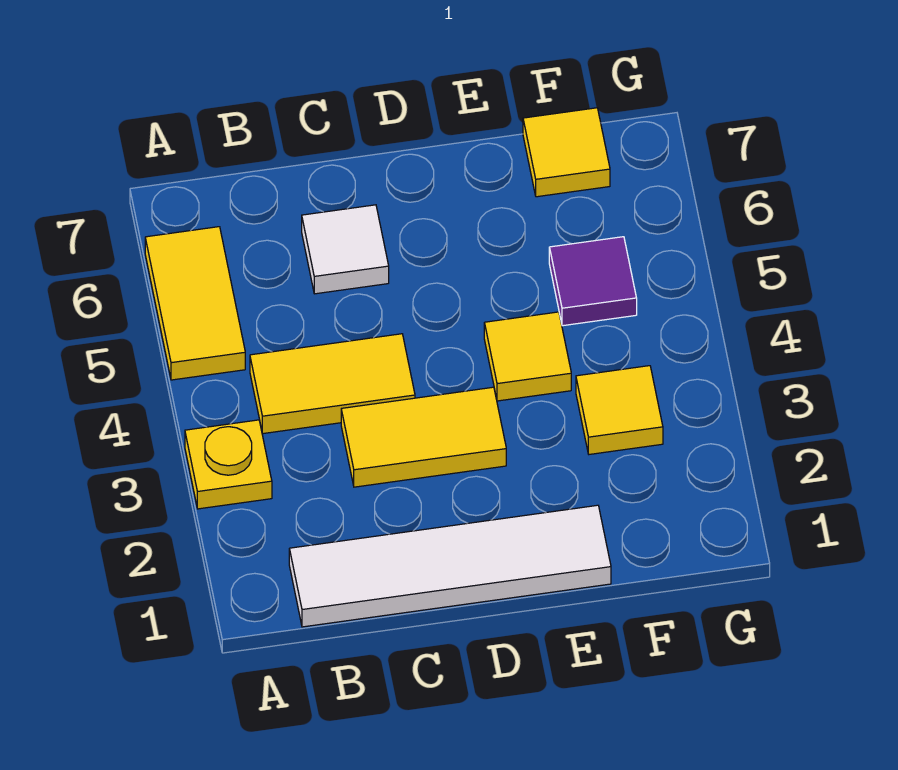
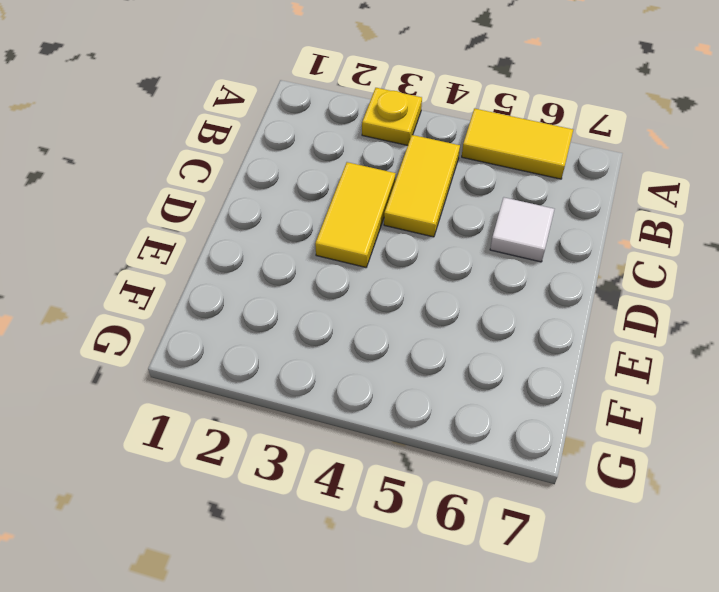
none -> white tile B1:E1 level 1
none -> yellow tile E4 level 1

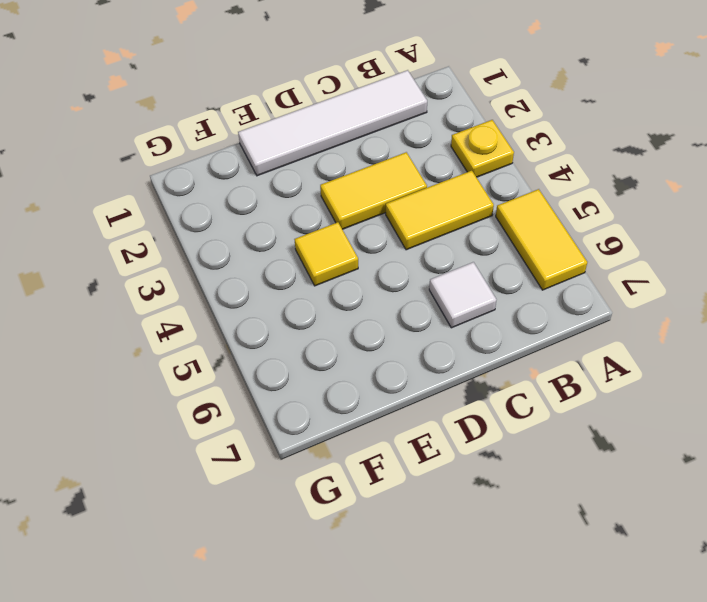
none -> yellow tile F3 level 1
none -> purple tile F5 level 1

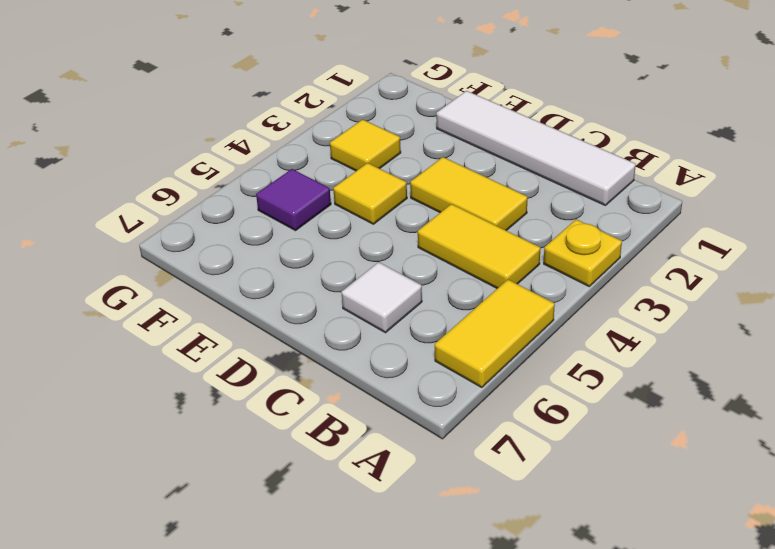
none -> yellow tile F7 level 1

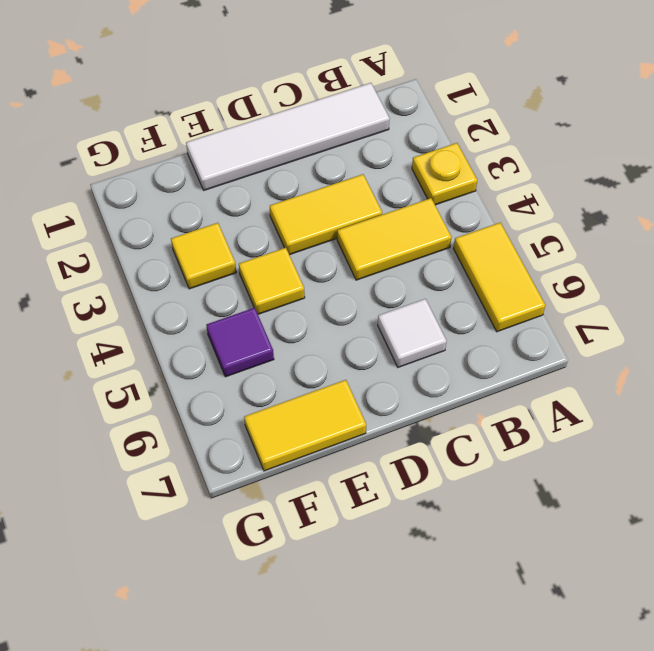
yellow tile E7:F7 level 1 -> yellow tile F7 level 1

